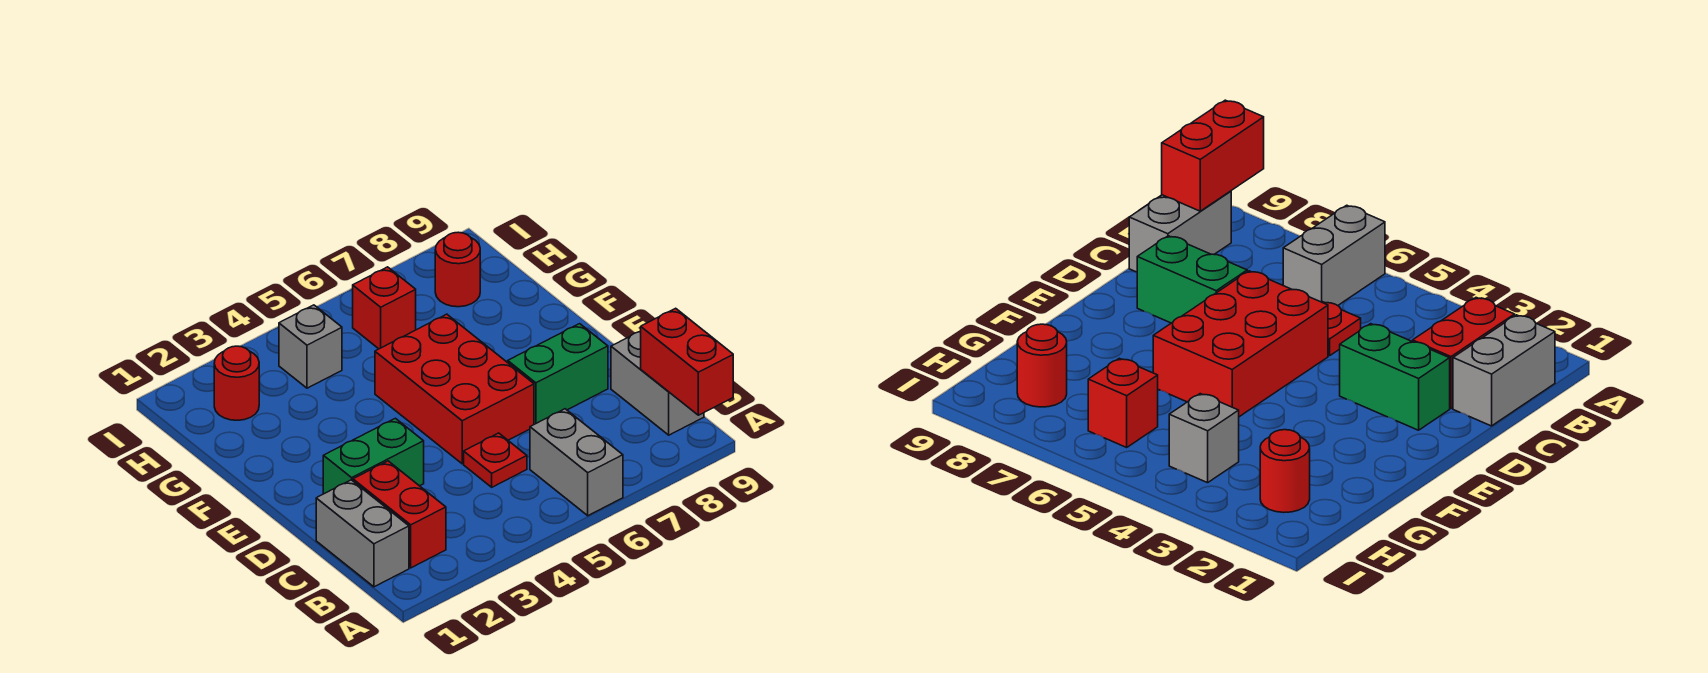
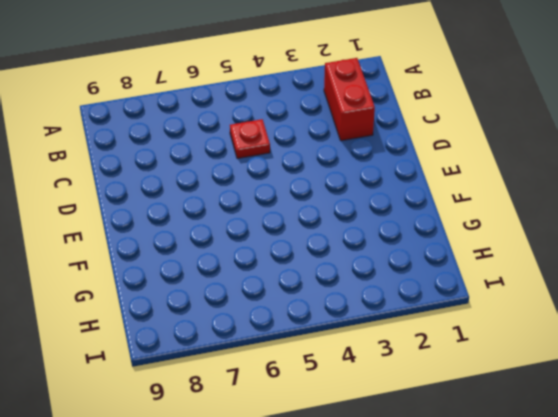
none -> grey brick A6:B6 level 1
none -> grey brick B1:C1 level 1
none -> grey brick B9:C9 level 1

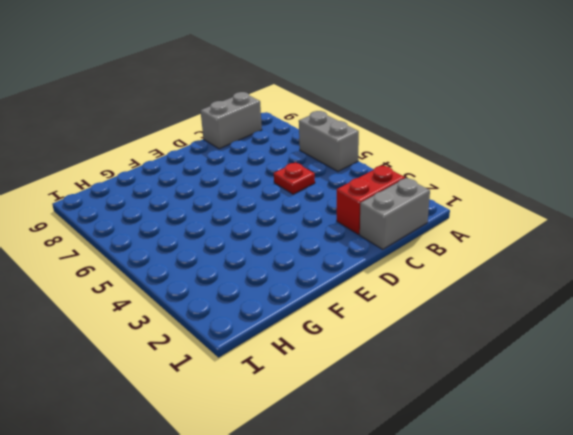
grey brick A5:A6 level 1 -> grey brick A6:B6 level 1
none -> green brick D2:D3 level 1
none -> red brick D5:F6 level 1
none -> green brick D7:D8 level 1

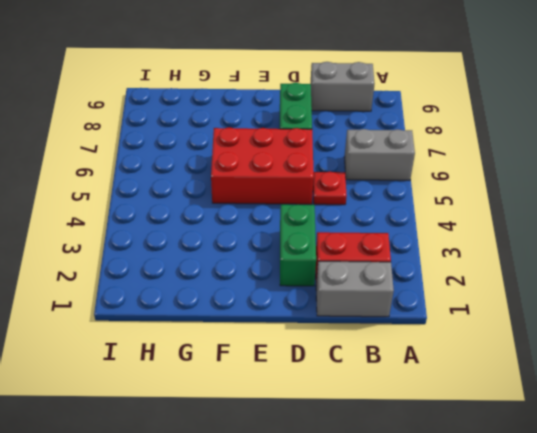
none -> red round brick H2 level 1
none -> grey brick H4 level 1
none -> red brick H6 level 1

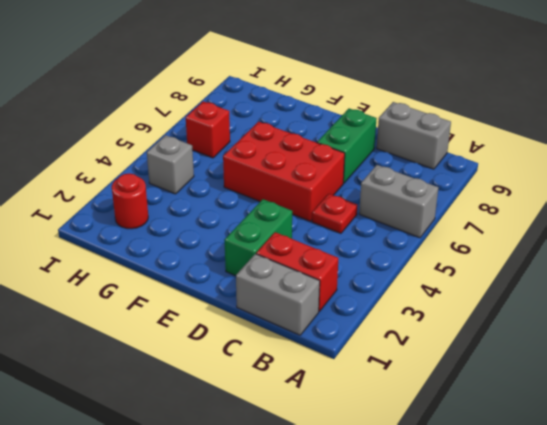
none -> red round brick H8 level 1
none -> red brick A9:B9 level 2

